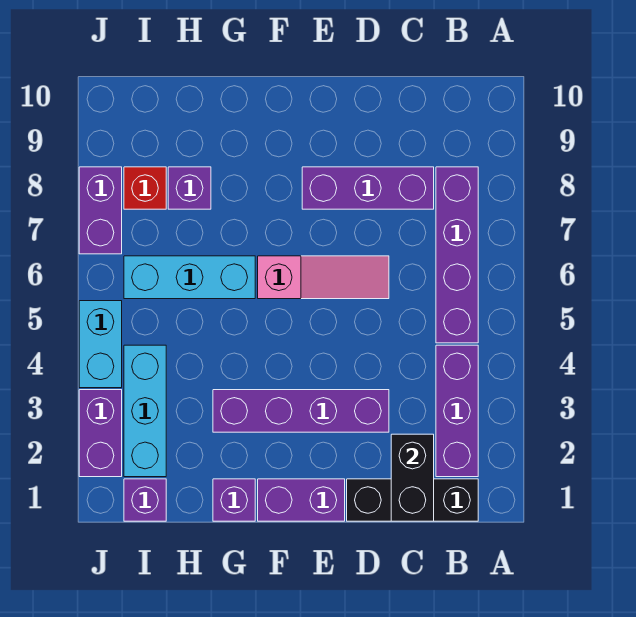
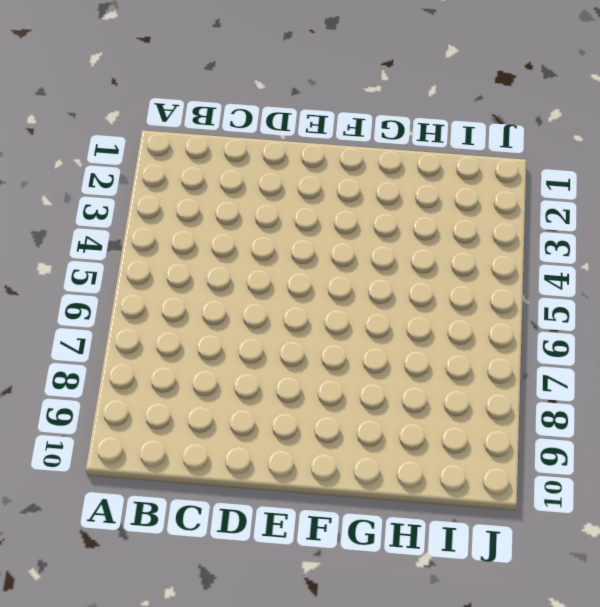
none -> black brick B1:D1 level 1
none -> purple brick B2:B4 level 1
none -> purple brick B5:B8 level 1

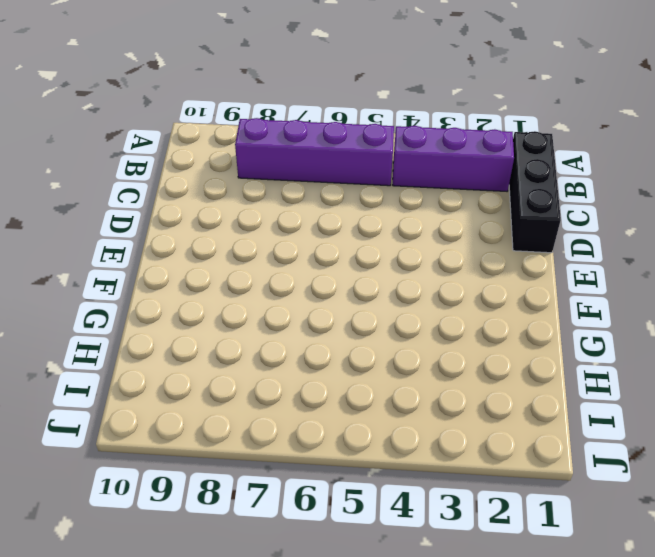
none -> purple brick C8:E8 level 1
none -> purple brick D3:G3 level 1
none -> pink slope D6:F6 level 1 top F

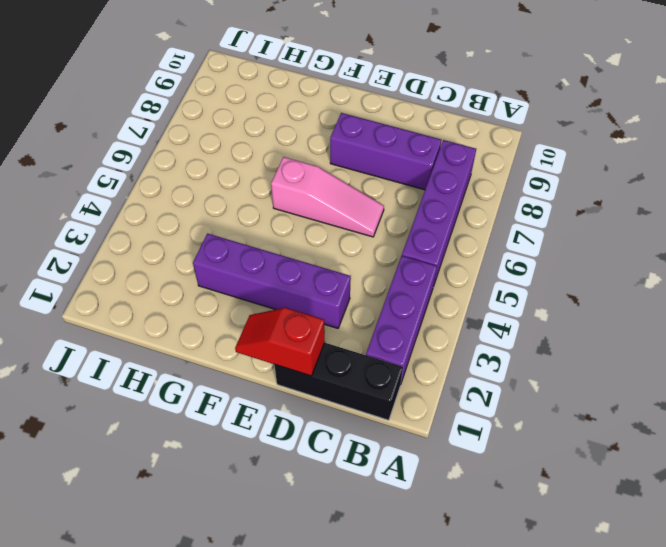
red slope D1:E1 level 2 top D -> none
none -> purple brick E1:F1 level 1
none -> purple brick G1 level 1
none -> cyan brick G6:I6 level 1

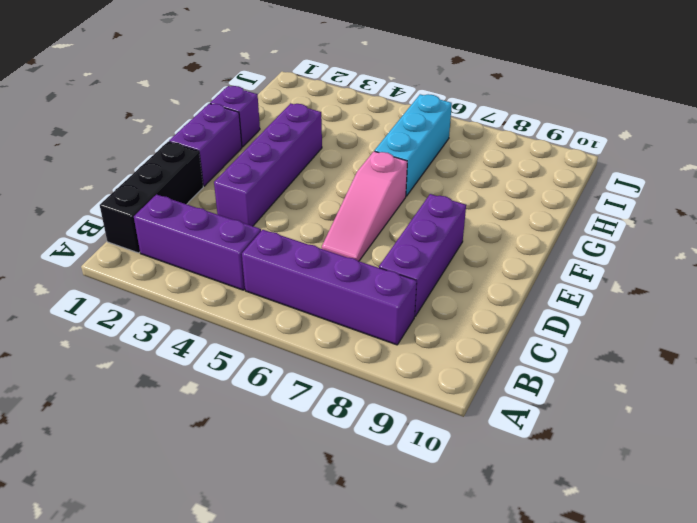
none -> purple brick H8 level 1
none -> purple brick I1 level 1
none -> cyan brick I2:I4 level 1

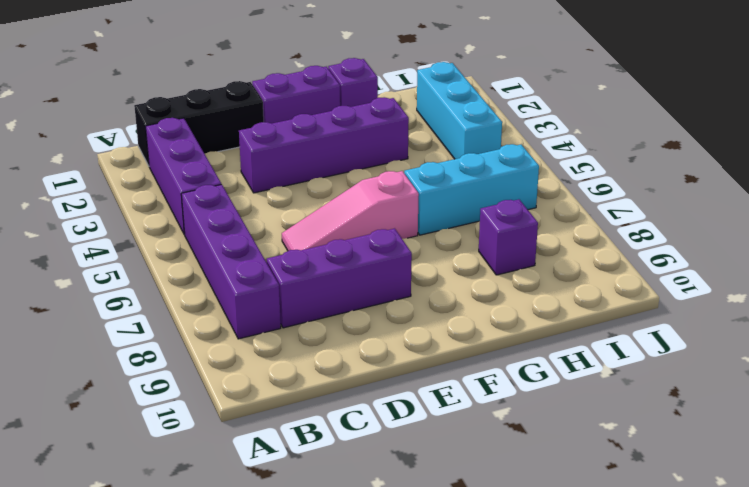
none -> purple brick I1 level 1
none -> red brick I8 level 1
none -> purple brick J2:J3 level 1

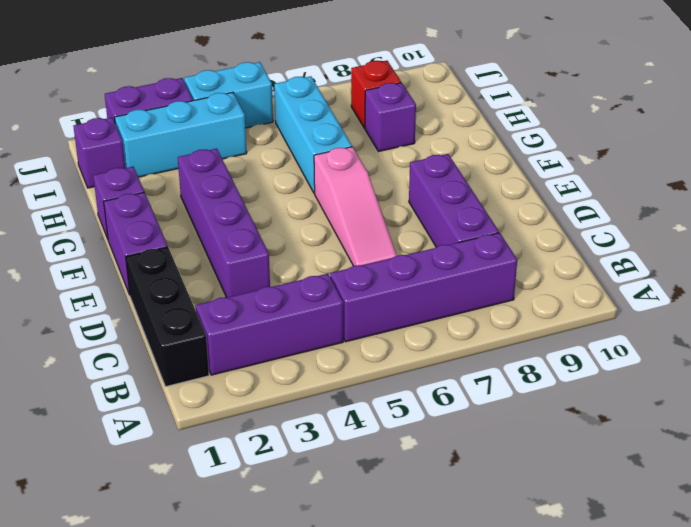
none -> purple brick J7:J8 level 1
none -> black brick C1:C2 level 2

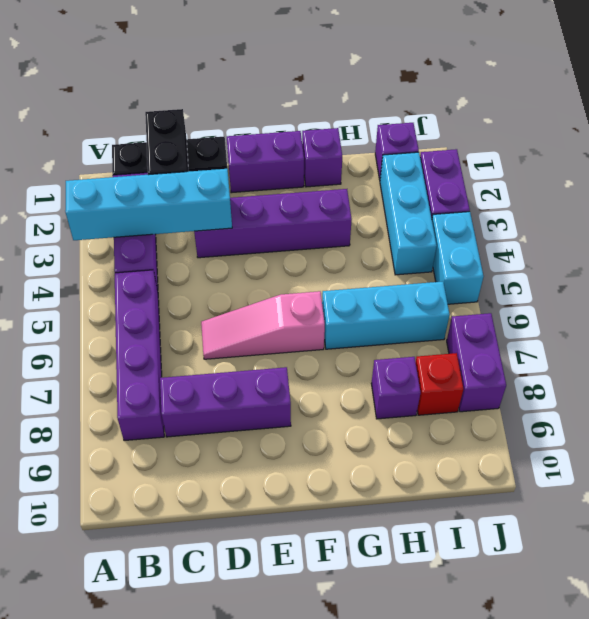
cyan brick A3:D3 level 2 -> none

